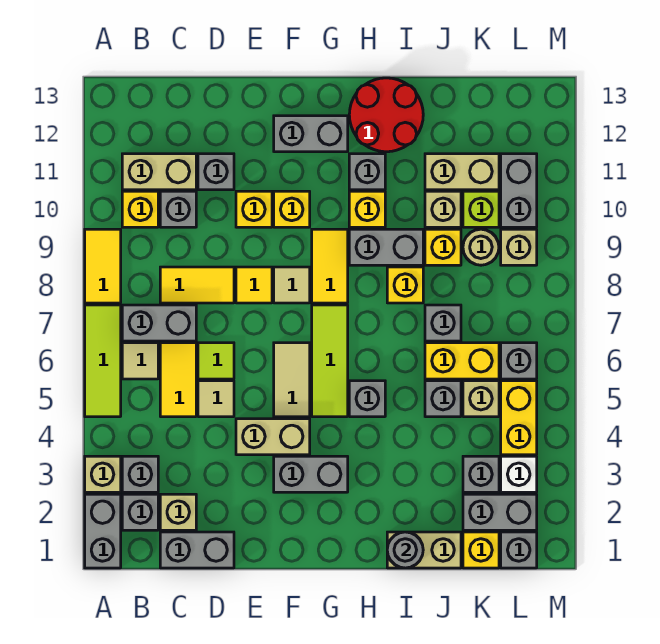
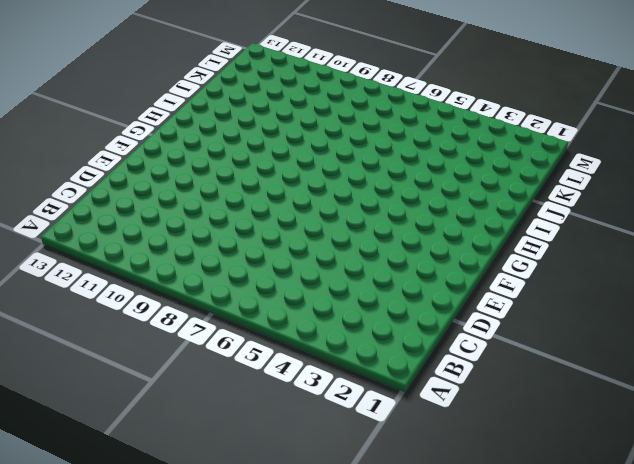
none -> grey brick A1:A2 level 1
none -> tan brick A3 level 1
none -> lime tile A5:A7 level 1
none -> yellow tile A8:A9 level 1

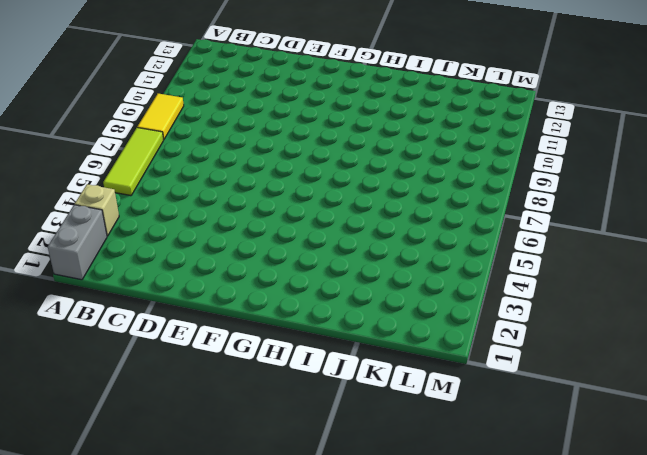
none -> grey brick B2 level 1
none -> grey brick B3 level 1
none -> tan tile B6 level 1
none -> grey brick B7:C7 level 1

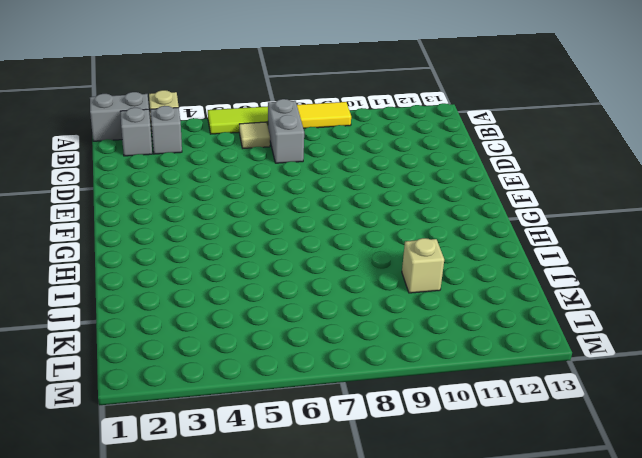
none -> yellow brick B10 level 1
none -> tan brick B11:C11 level 1
none -> grey brick C1:D1 level 1
none -> tan brick C2 level 1

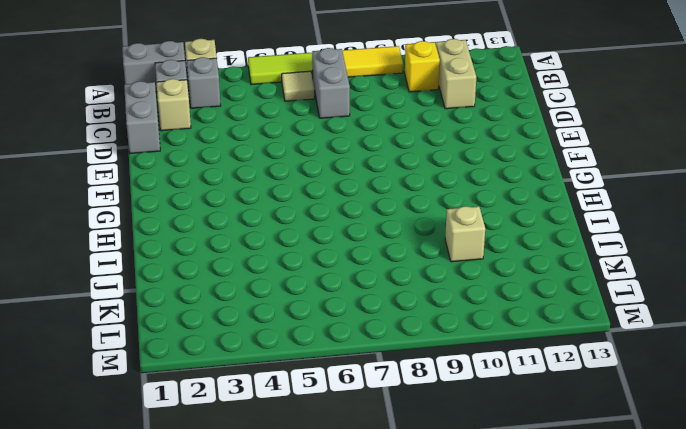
none -> yellow tile C5:C6 level 1
none -> yellow tile C8:D8 level 1
none -> grey brick C10 level 1
none -> tan tile D5 level 1

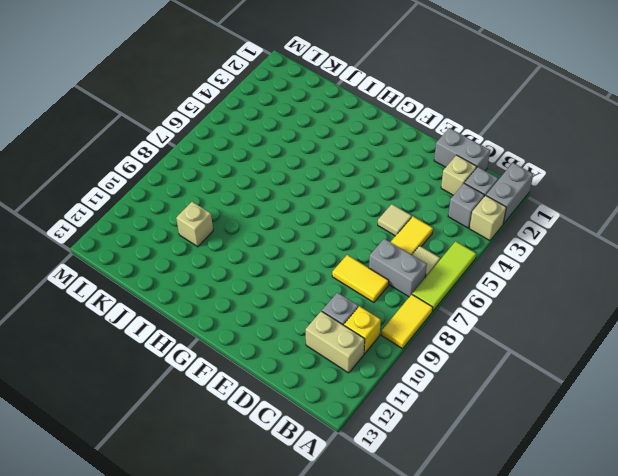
none -> lime tile D6 level 1
none -> grey brick D11 level 1
none -> tan brick E4:F4 level 1
none -> yellow tile E8 level 1

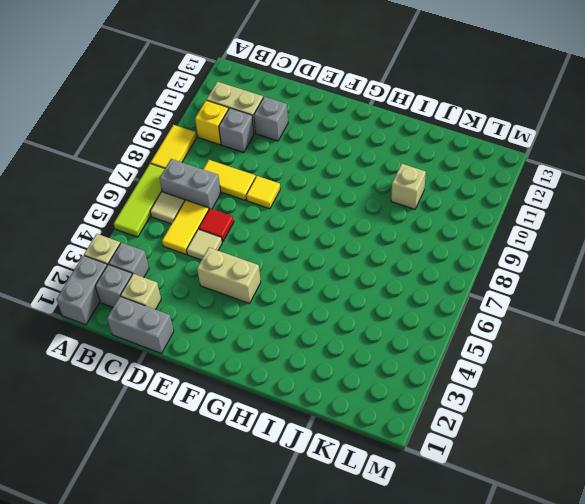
red tile D6 level 1 -> lime tile D6 level 1
none -> yellow brick E10 level 1
none -> grey brick F3:G3 level 1
none -> tan tile F5:F6 level 1
none -> tan tile F8 level 1

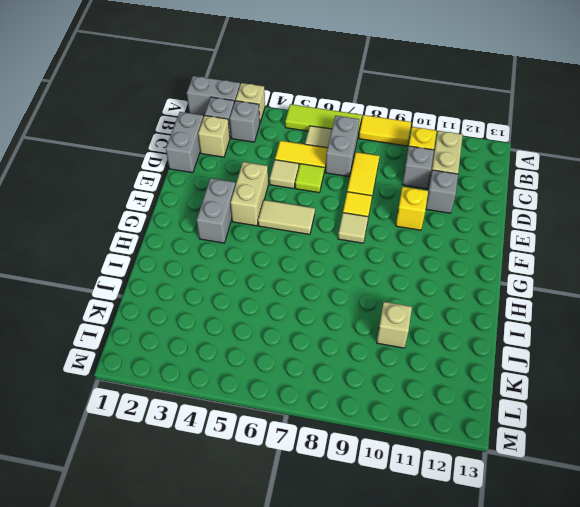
none -> yellow brick F10 level 1
none -> grey brick F12:G12 level 1
none -> lime tile G5:G7 level 1
none -> yellow tile G8:G9 level 1

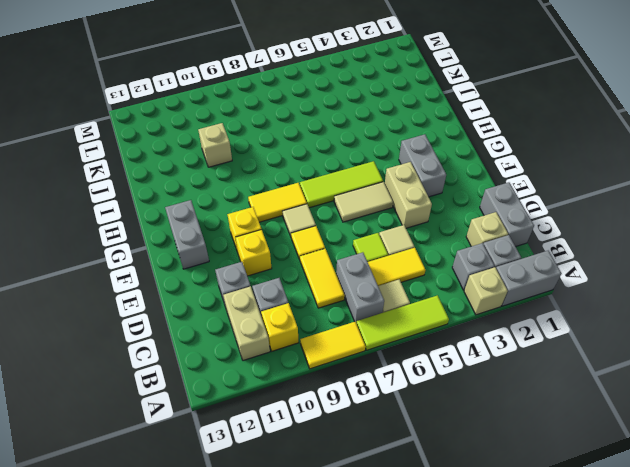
none -> grey brick H5 level 1
none -> grey brick H9:I9 level 1
none -> yellow brick H10 level 1
none -> grey brick H11 level 1

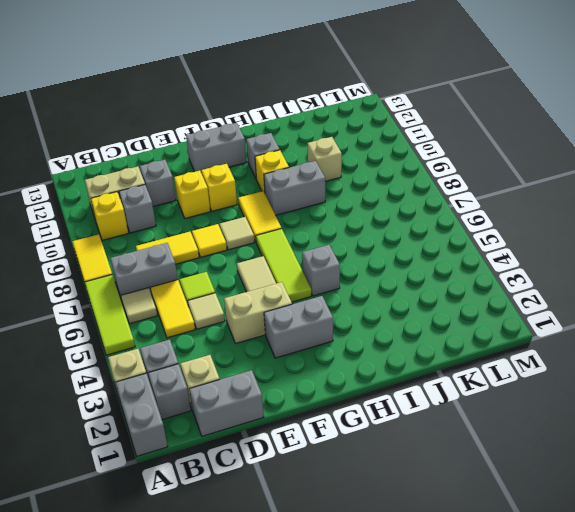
none -> red round brick H12:I13 level 1
none -> tan brick I1:J1 level 1
none -> yellow brick I8 level 1
none -> grey brick J5 level 1

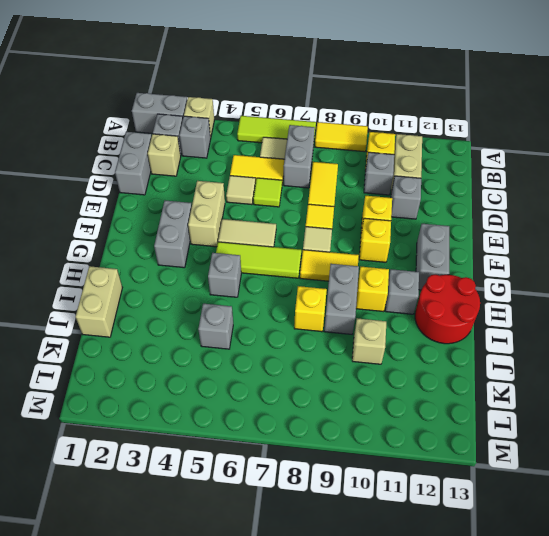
none -> yellow brick J6:K6 level 1
none -> grey brick J7 level 1
none -> yellow brick J9 level 1
none -> tan brick J11:K11 level 1

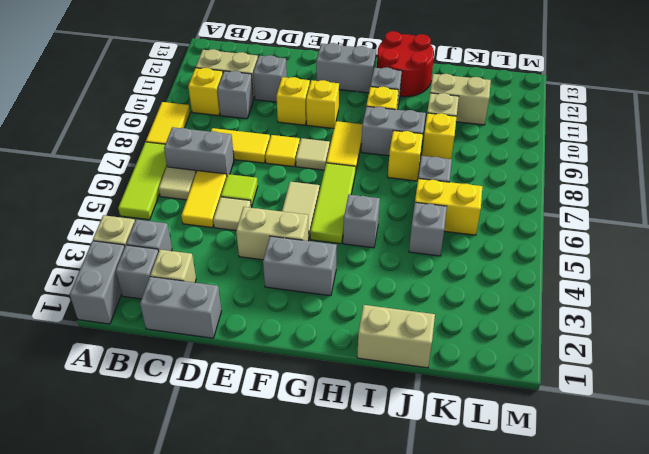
none -> yellow brick K1 level 1
none -> grey brick K2:L2 level 1
none -> grey brick K3 level 1
none -> tan brick K5 level 1

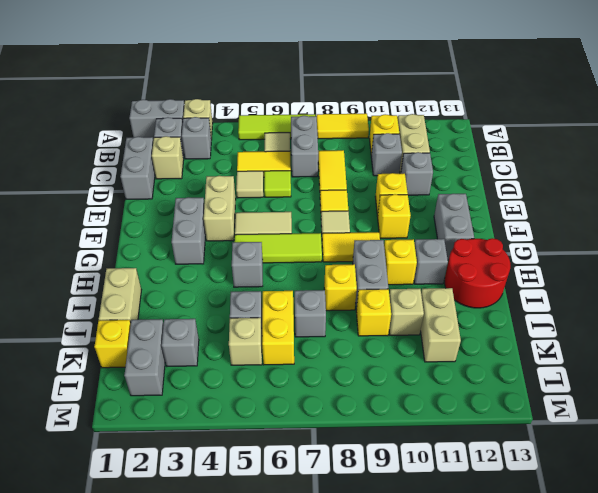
none -> tan round brick K9 level 1
none -> lime brick K10 level 1
none -> grey brick L1 level 1
none -> white brick L3 level 1

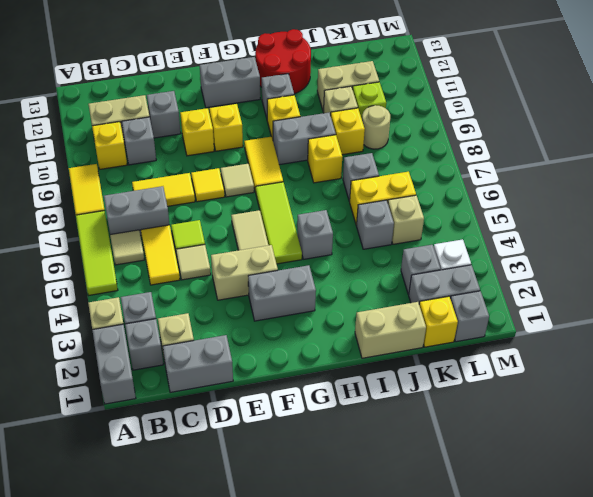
none -> yellow brick L4:L5 level 1
none -> grey brick L6 level 1
none -> tan brick L9 level 1
none -> grey brick L10:L11 level 1

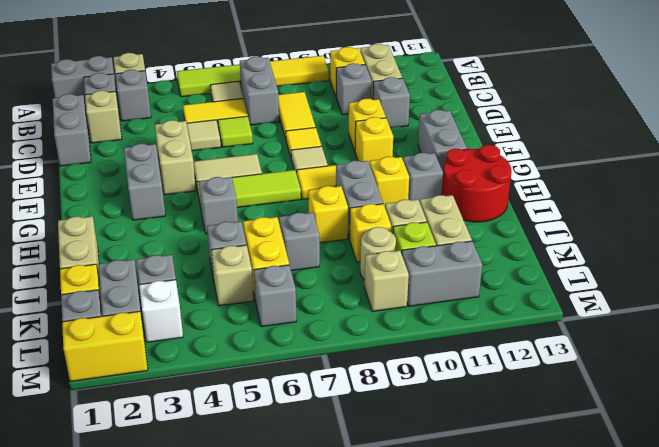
yellow brick M1:M2 level 1 -> yellow brick L4:L5 level 1
none -> grey round brick I1 level 2

